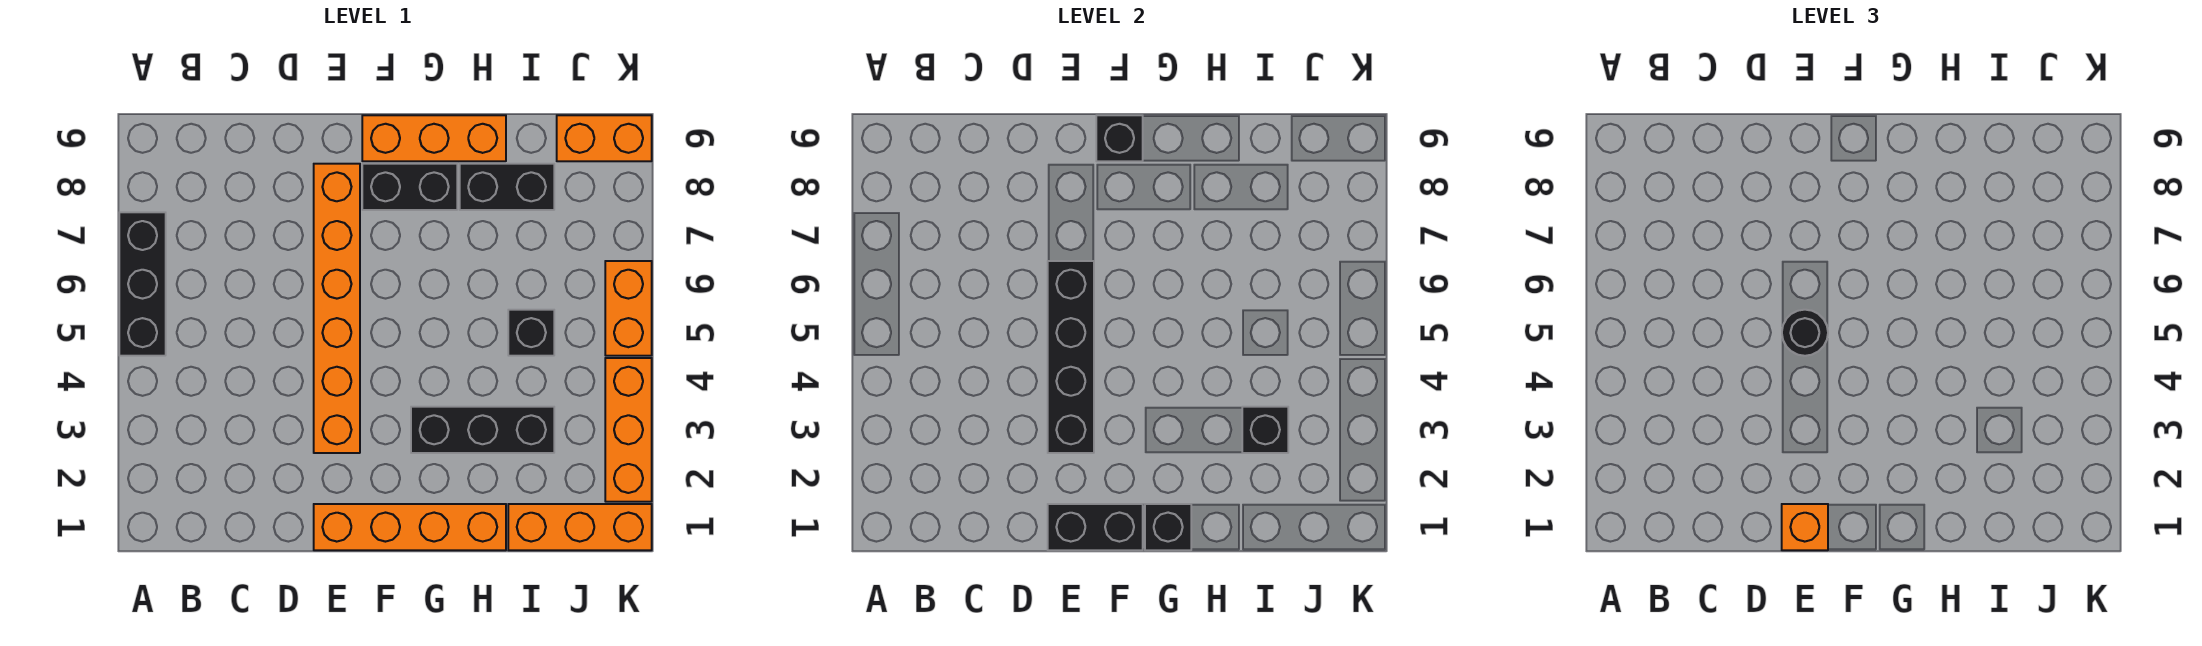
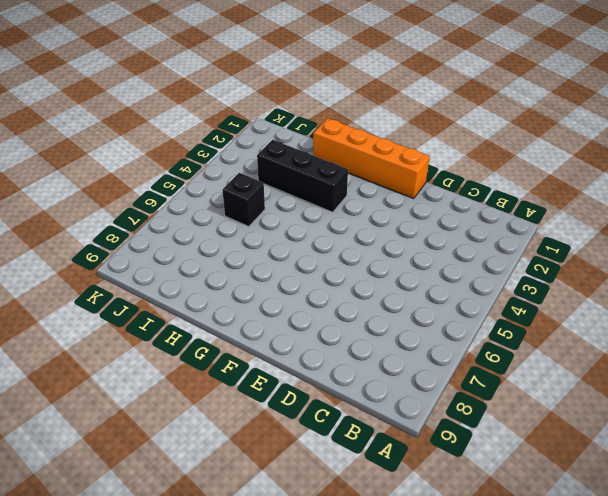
none -> black brick A5:A7 level 1
none -> orange brick E3:E8 level 1
none -> black brick F8:G8 level 1

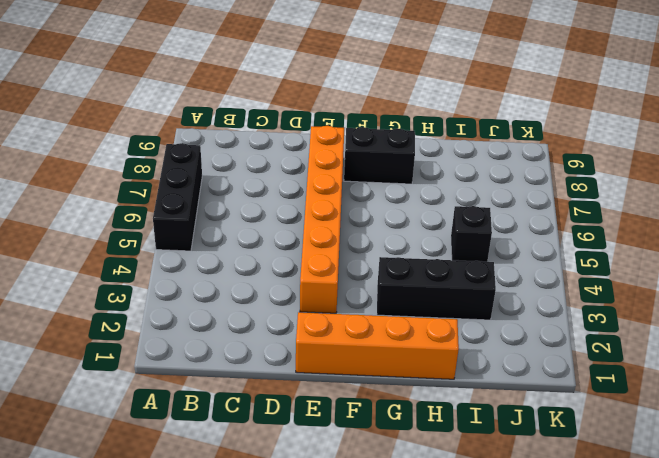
none -> orange brick F9:H9 level 1
none -> black brick H8:I8 level 1
none -> orange brick I1:K1 level 1

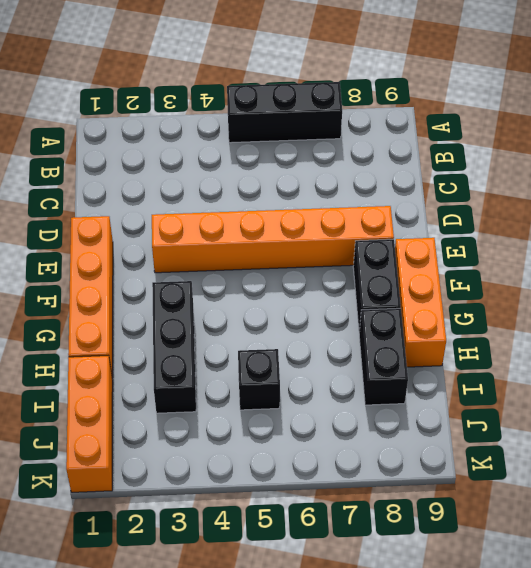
none -> orange brick J9:K9 level 1
none -> orange brick K2:K4 level 1
none -> orange brick K5:K6 level 1

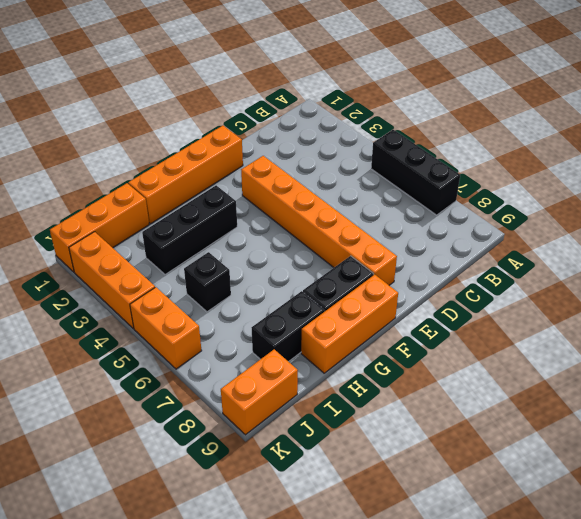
none -> black brick E1:F1 level 2
none -> black brick E3:E6 level 2
none -> black brick F9 level 2

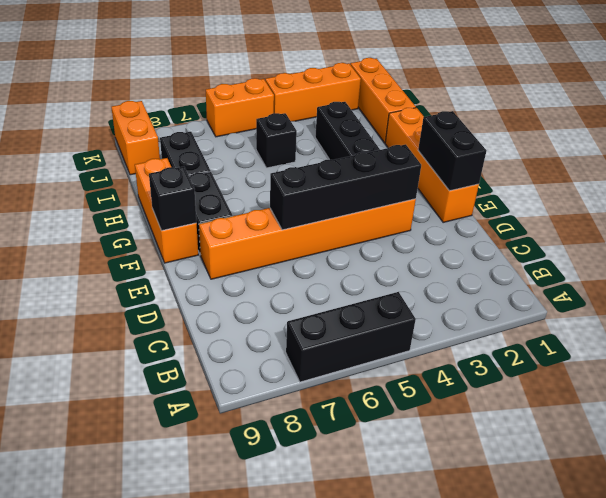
none -> black brick G1 level 2
none -> black brick I3 level 2
none -> orange brick E1 level 3

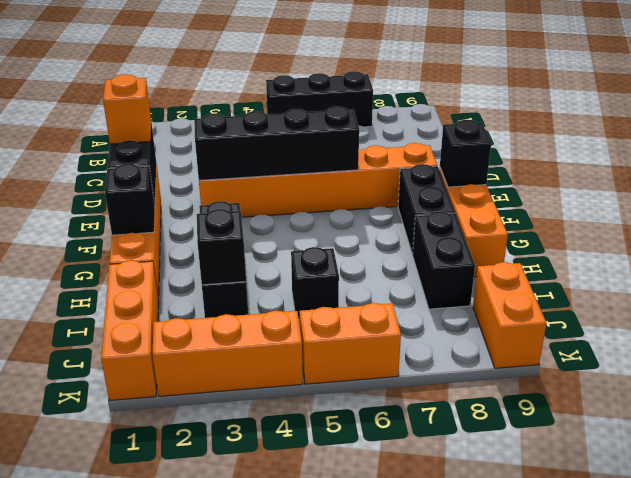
none -> black round brick E5 level 3

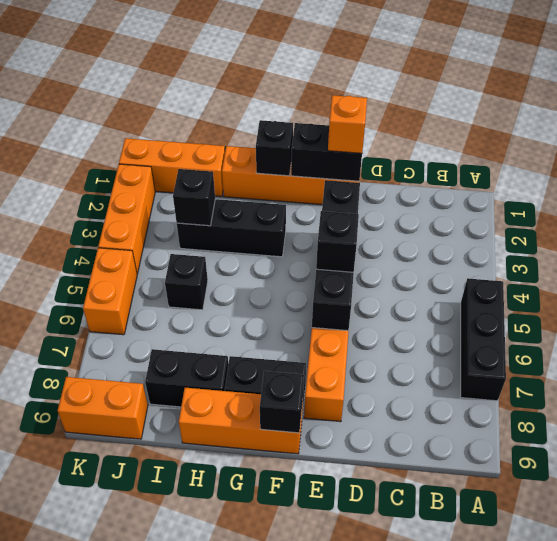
black brick E5 level 3 -> black round brick E5 level 3

